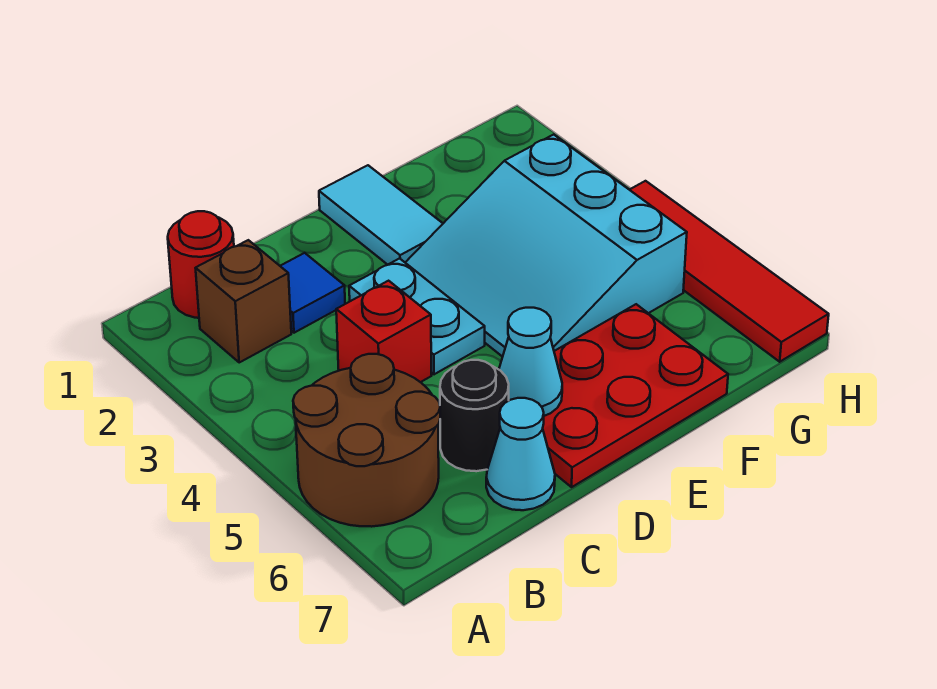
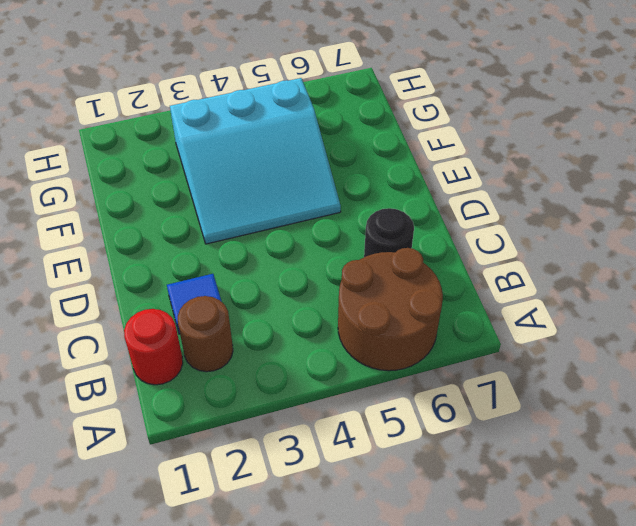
brown round brick B2 level 1 -> brown brick B2 level 1
none -> red brick C4 level 1
none -> cyan cone C7 level 1
none -> cyan plate D3:D4 level 1

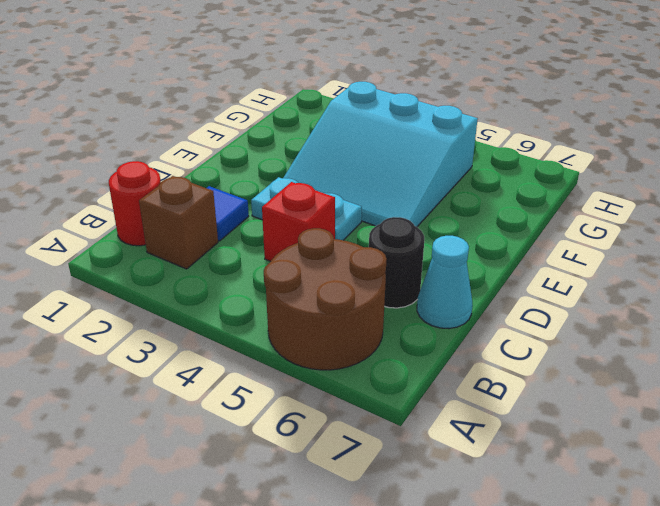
none -> red plate D6:F7 level 1
none -> cyan tile E1:E2 level 1
none -> red tile H4:H7 level 1

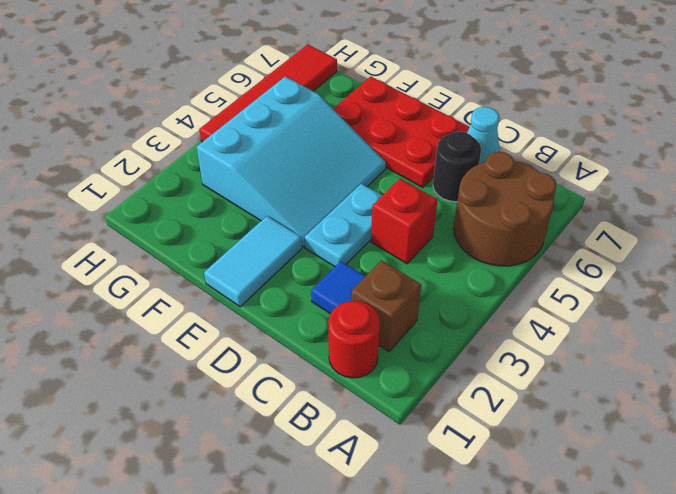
none -> cyan cone D6 level 2

